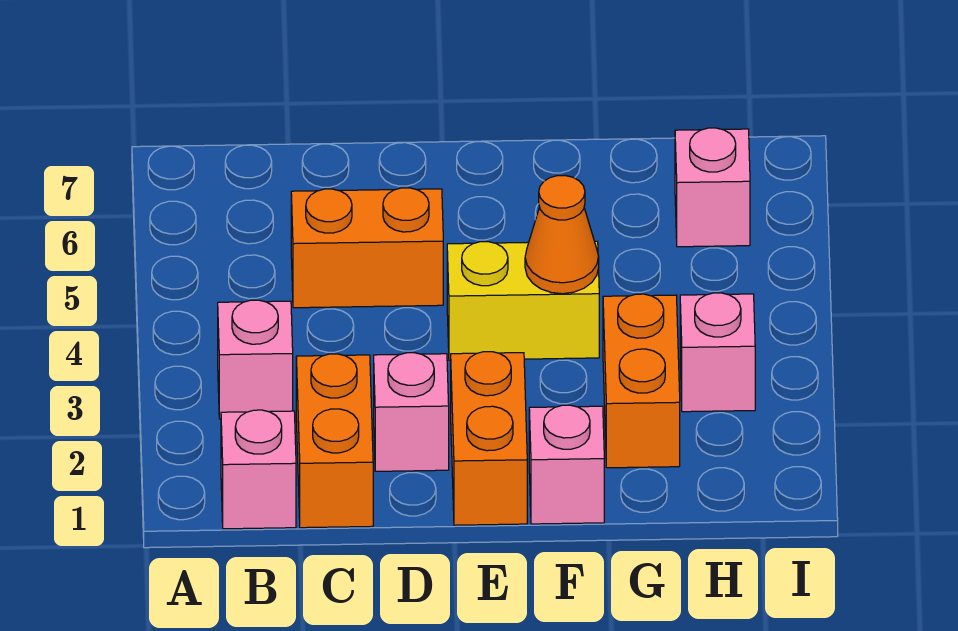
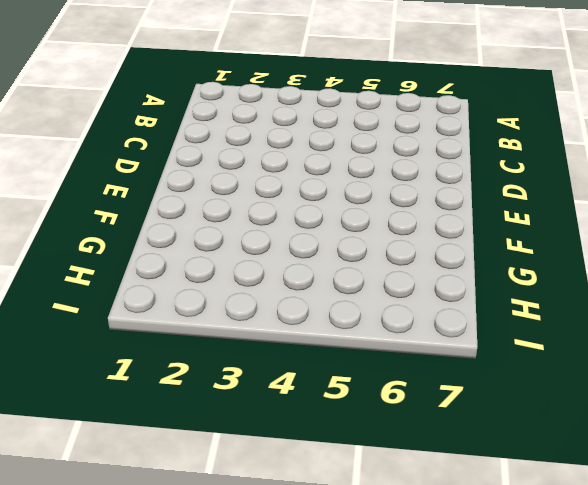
none -> pink brick B1 level 1
none -> pink brick B3 level 1
none -> orange brick C1:C2 level 1

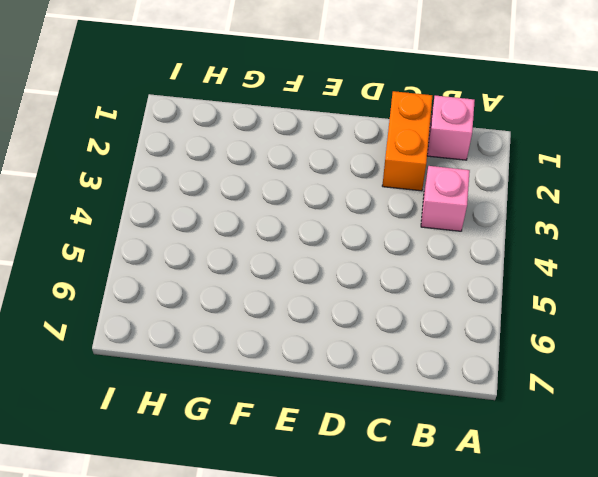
none -> orange brick C5:D5 level 1
none -> pink brick D2 level 1
none -> orange brick E1:E2 level 1

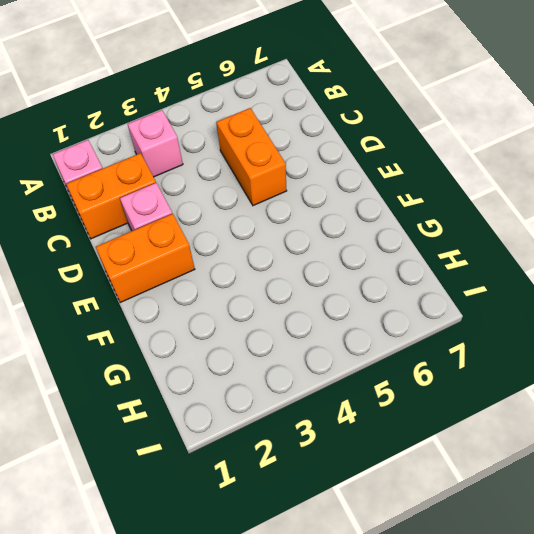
none -> yellow brick E4:F4 level 1
none -> pink brick F1 level 1
none -> orange brick G2:G3 level 1

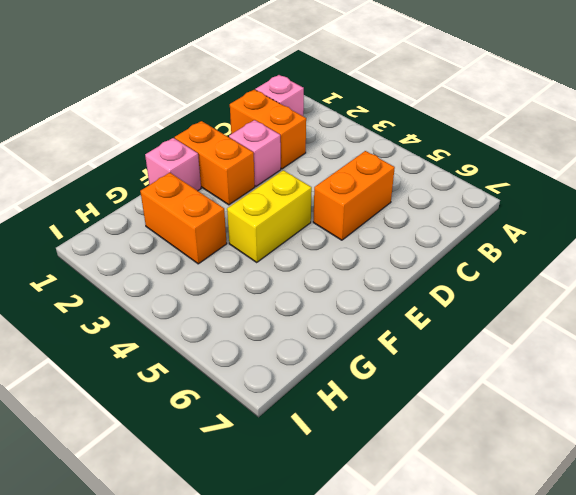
none -> pink brick B3 level 1
none -> pink brick H3 level 1
none -> pink brick H6 level 1

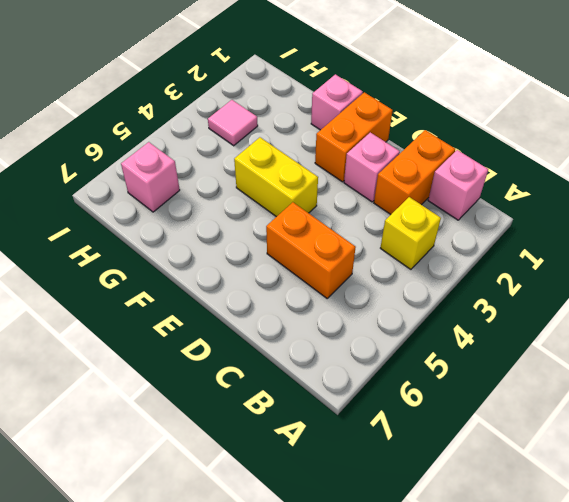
yellow brick B3 level 1 -> pink brick B3 level 1
pink tile H3 level 1 -> pink brick H3 level 1
none -> orange brick G2:G3 level 1
none -> orange cone F4 level 2

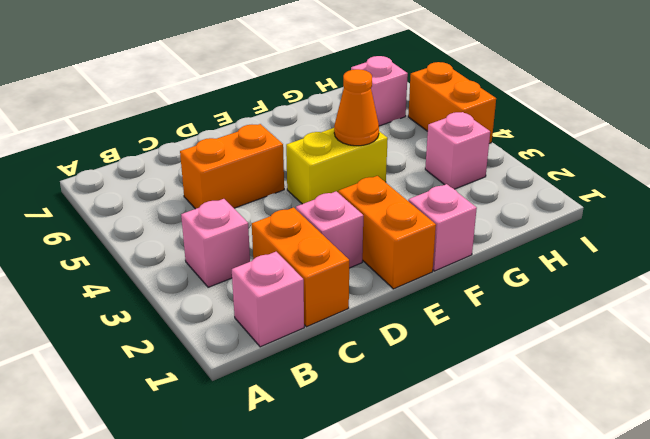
orange brick I4:I5 level 1 -> orange brick G2:G3 level 1

